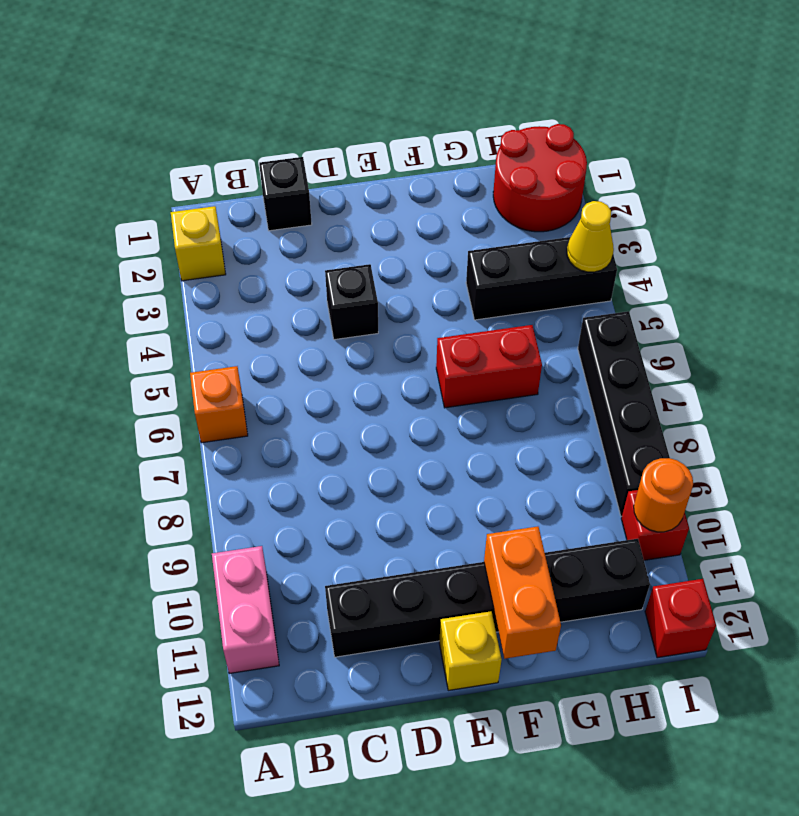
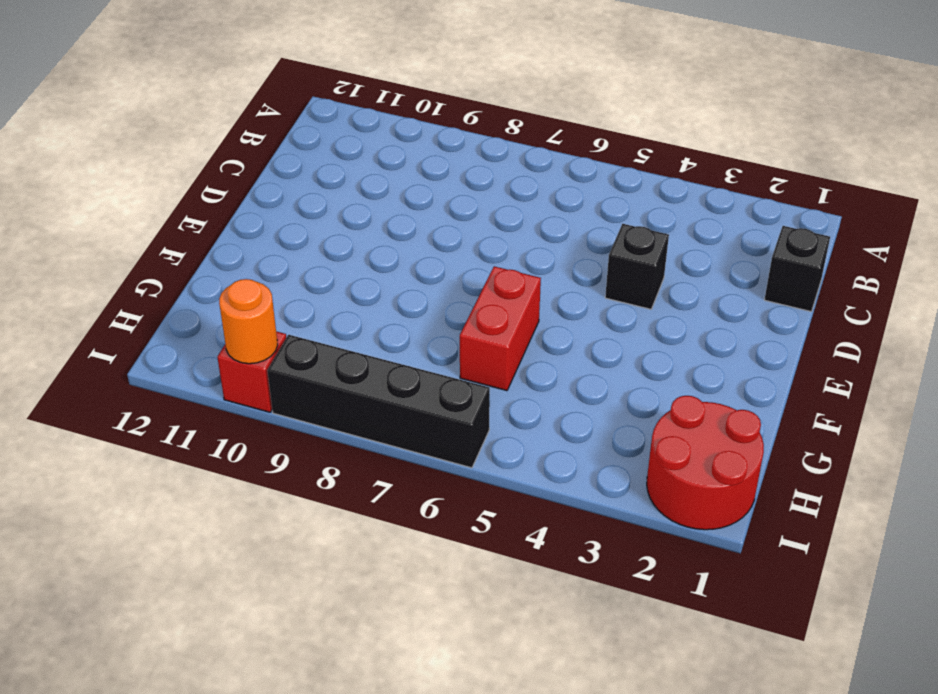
none -> yellow brick A2 level 1
none -> orange brick A6 level 1
none -> pink brick A10:A11 level 1

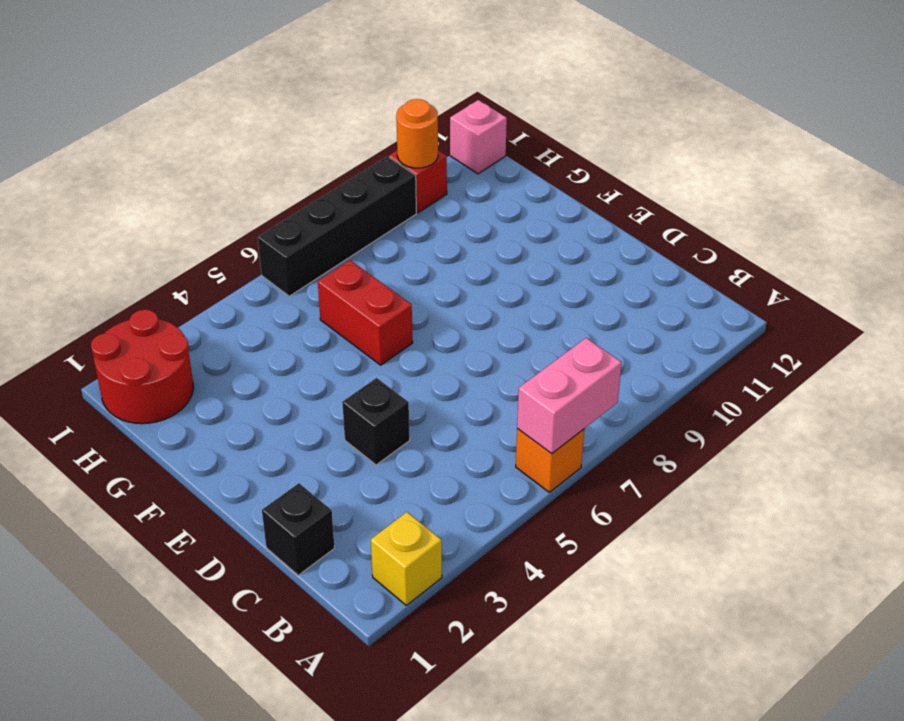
pink brick A6:A7 level 2 -> pink brick A10:A11 level 1
pink brick I12 level 1 -> red brick I12 level 1
none -> black brick C11:H11 level 1
none -> yellow brick E12 level 1
none -> black brick G4:I4 level 1

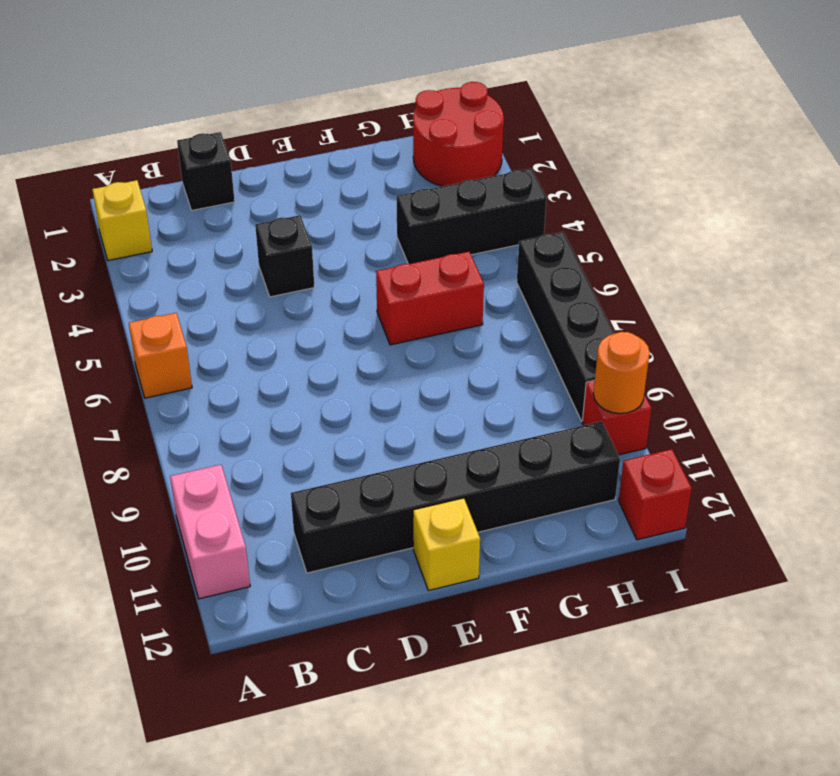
none -> orange brick F11:F12 level 2
none -> yellow cone I4 level 2

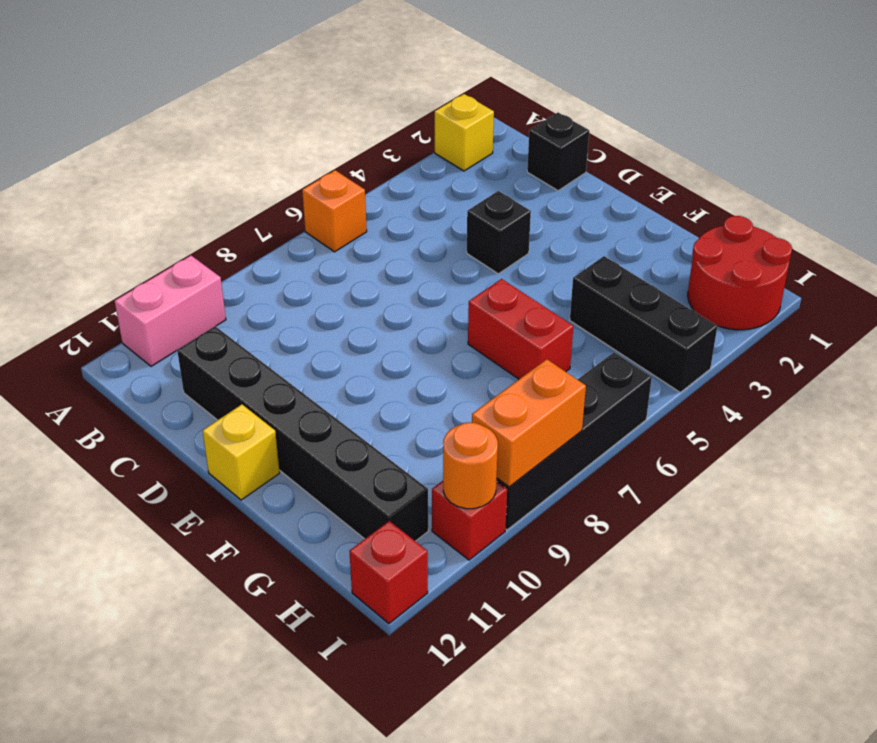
orange brick I8:I9 level 2 -> orange brick F11:F12 level 2
none -> yellow cone I4 level 2

